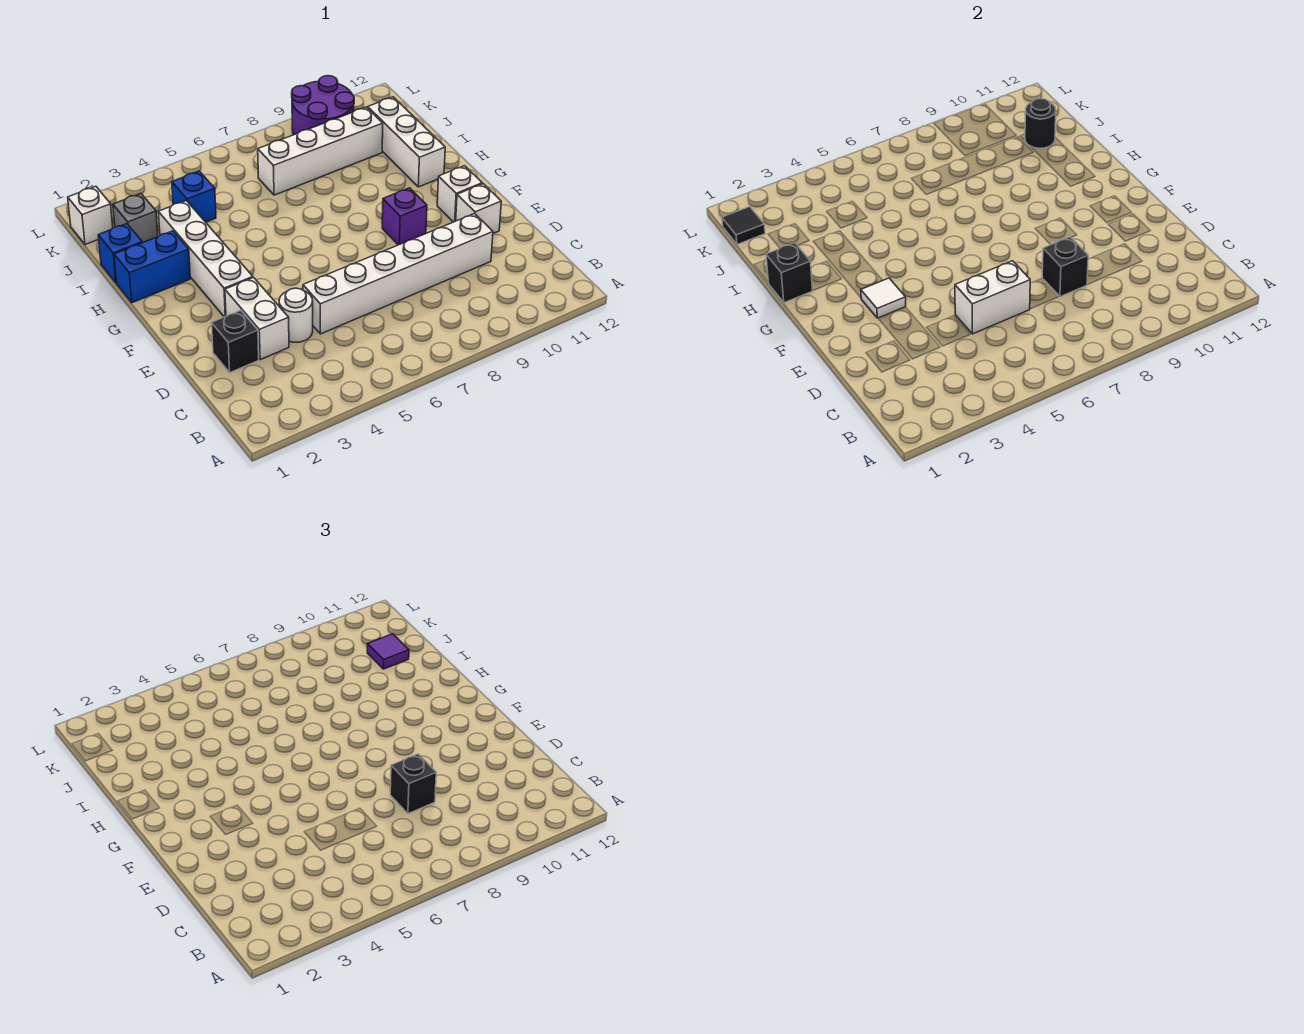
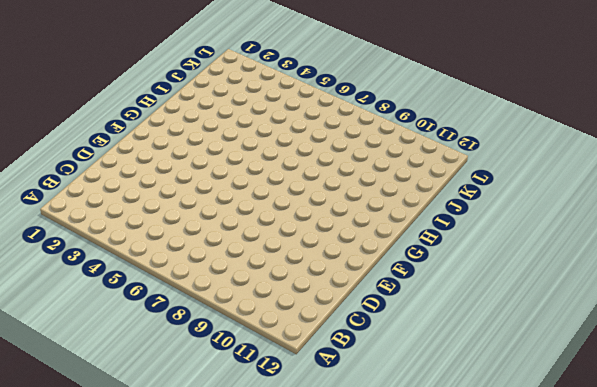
none -> black brick D2 level 1
none -> white brick D3:E3 level 1
none -> white round brick D4 level 1

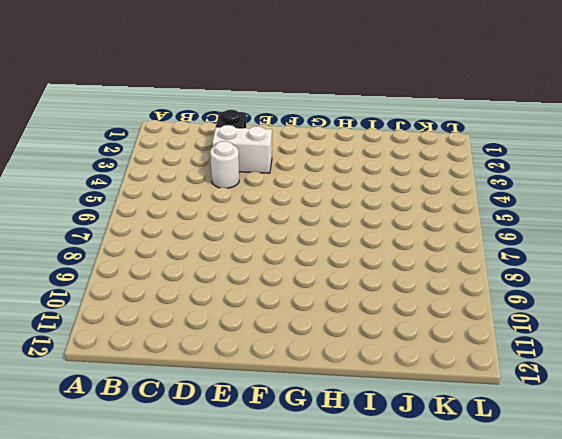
none -> white brick D5:D10 level 1
none -> white brick E11 level 1
none -> white brick F3:I3 level 1

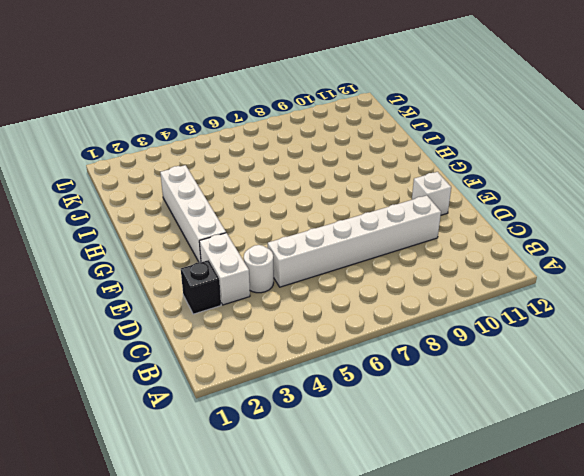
none -> purple brick F9 level 1
none -> white brick F11 level 1
none -> blue brick H1:H2 level 1

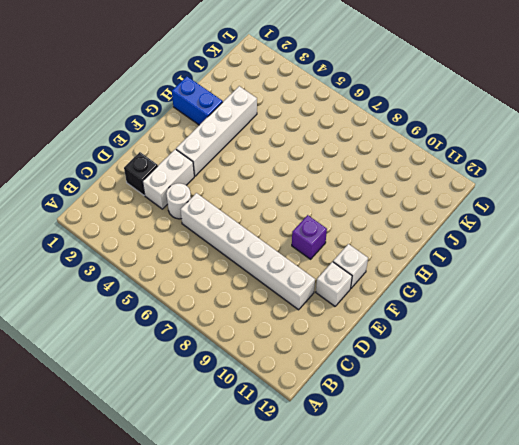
none -> white brick H11:J11 level 1
none -> blue brick I1 level 1
none -> grey brick J2 level 1

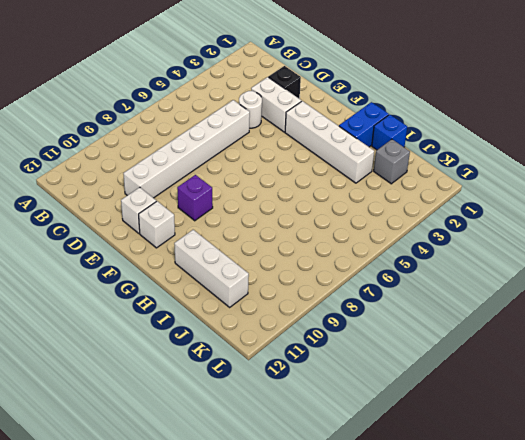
none -> blue brick J4 level 1
none -> white brick J7:J10 level 1
none -> white brick K1 level 1

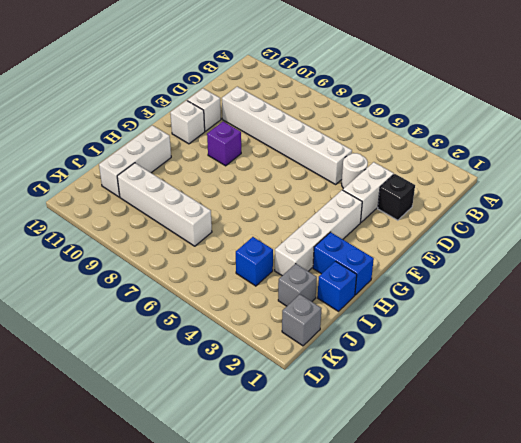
grey brick K1 level 1 -> white brick K1 level 1
none -> purple round brick K9:L10 level 1
none -> white brick D5:D6 level 2
none -> black brick D8 level 2

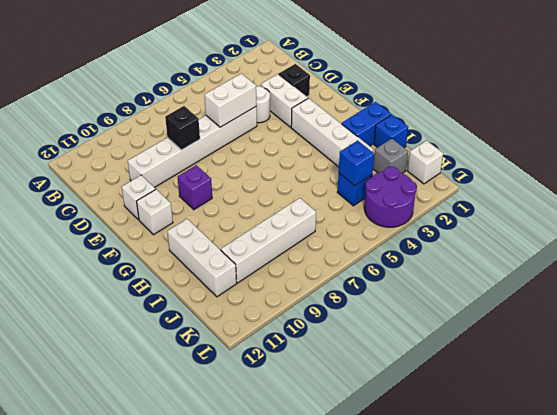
blue brick J4 level 2 -> none
purple round brick K3:L4 level 1 -> purple round brick K9:L10 level 1
none -> white tile F3 level 2
none -> black brick H1 level 2
none -> black round brick J11 level 2

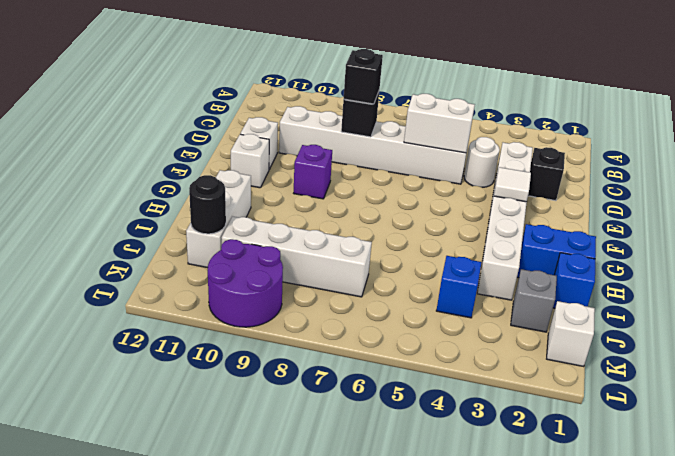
none -> black brick H1 level 2
none -> black tile K1 level 2
none -> purple tile J11 level 3

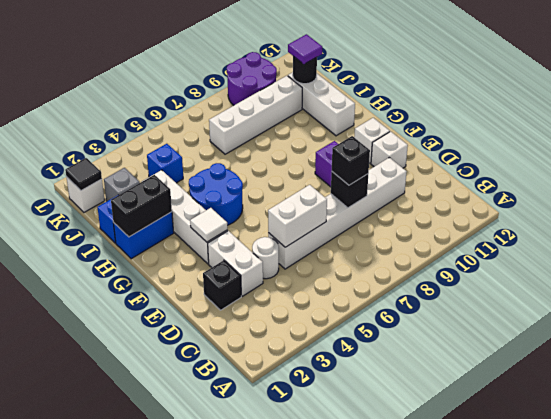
blue round brick G4:H5 level 1 -> none
black brick H1:H2 level 2 -> black brick H1 level 2

